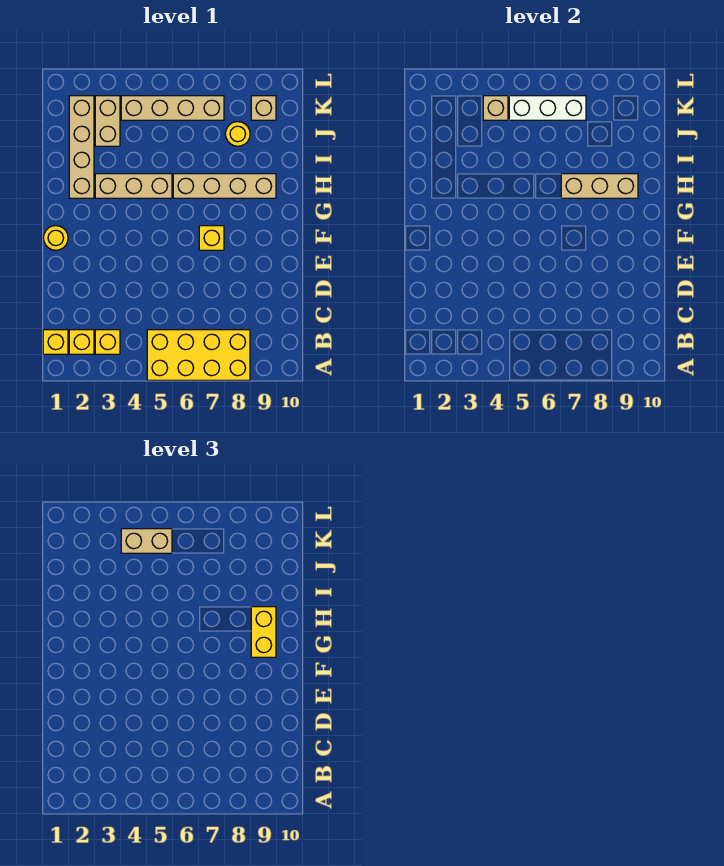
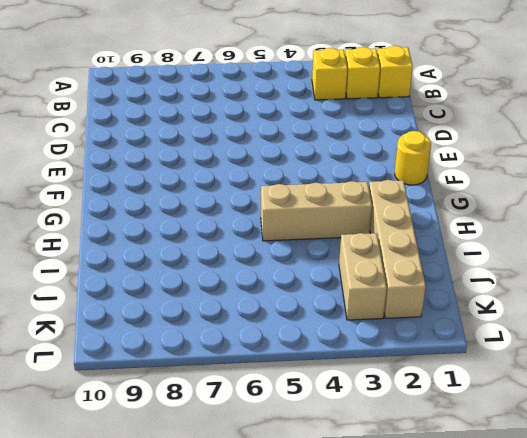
none -> yellow brick A5:B8 level 1
none -> yellow brick F7 level 1
none -> tan brick H6:H9 level 1

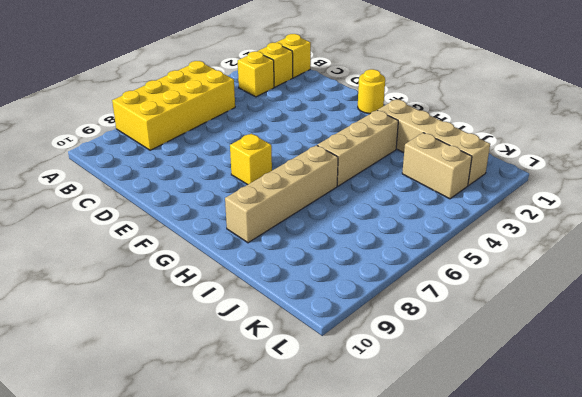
none -> yellow round brick J8 level 1
none -> tan brick K4:K7 level 1
none -> tan brick K9 level 1

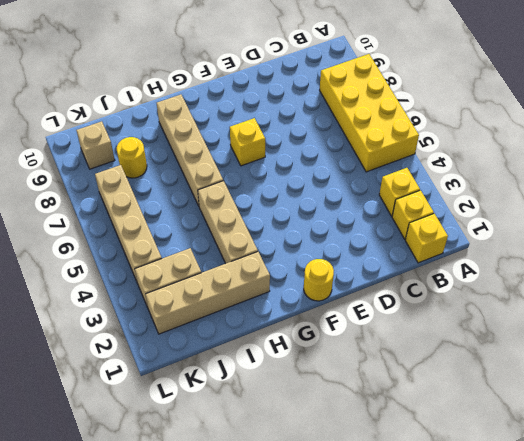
none -> tan brick H7:H9 level 2
none -> tan brick K4 level 2
none -> white brick K5:K7 level 2

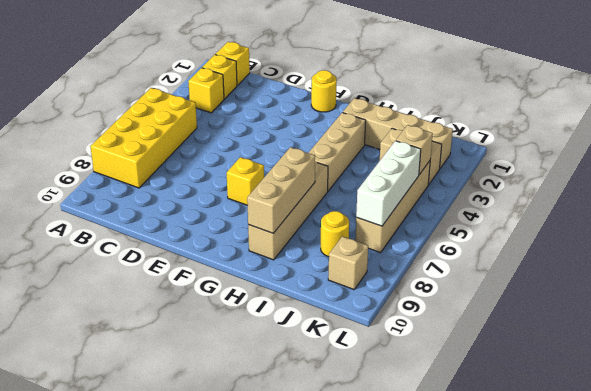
none -> yellow brick G9:H9 level 3
none -> tan brick K4:K5 level 3

